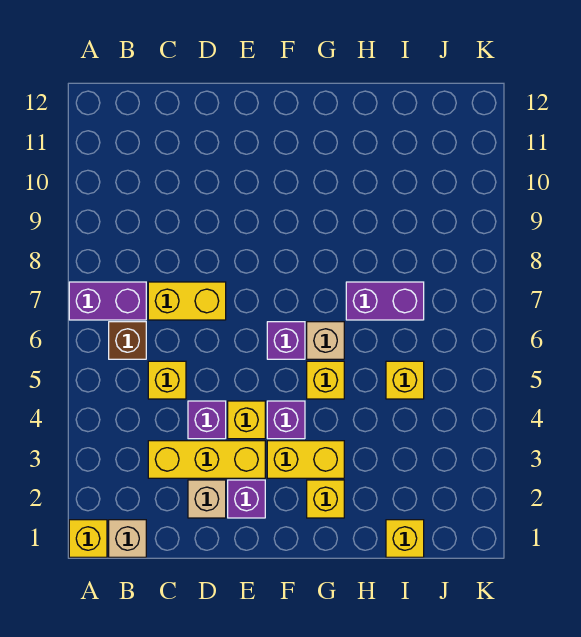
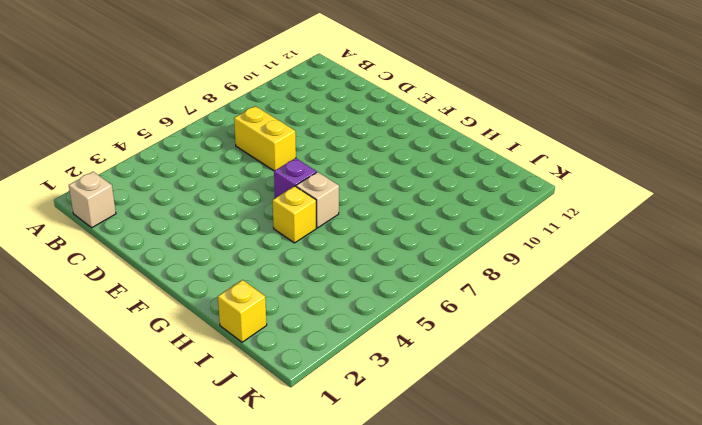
none -> yellow brick A1 level 1
none -> purple brick A7:B7 level 1
none -> brown brick B6 level 1

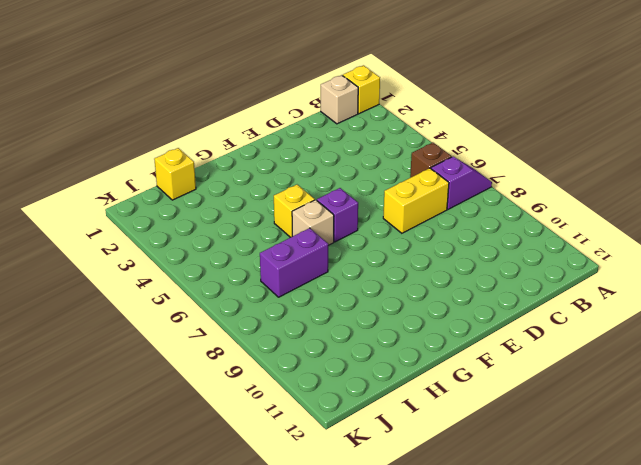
purple slope A7:B7 level 1 top B -> purple brick A7:B7 level 1
none -> yellow brick C3:E3 level 1
none -> yellow brick C5 level 1
none -> tan brick D2 level 1

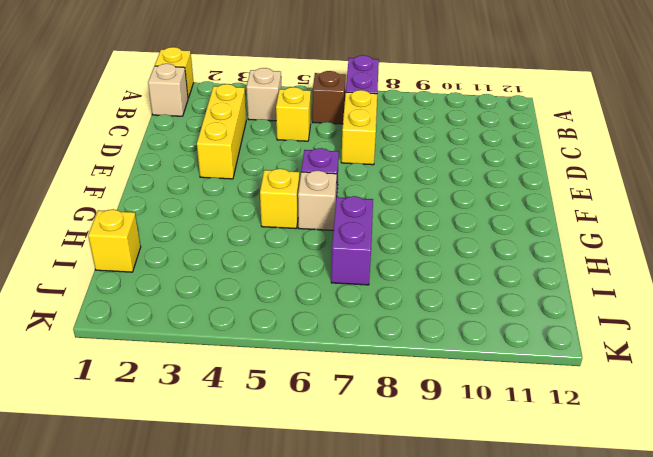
tan brick B4 level 1 -> tan brick D2 level 1
none -> purple brick D4 level 1
none -> purple brick E2 level 1
none -> yellow brick E4 level 1

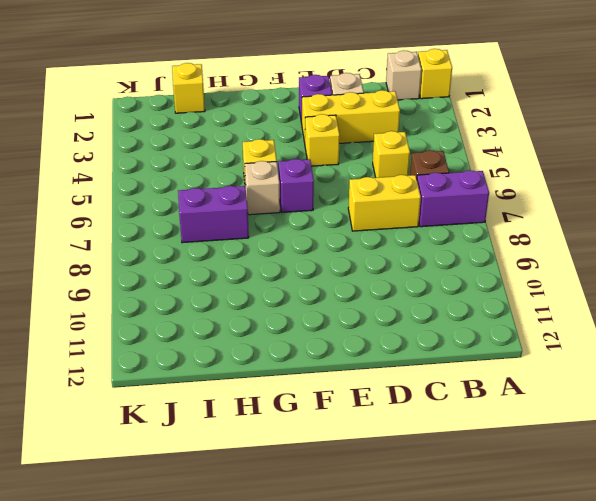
none -> purple brick D4 level 1
none -> yellow brick F3:G3 level 1
none -> purple brick F4 level 1

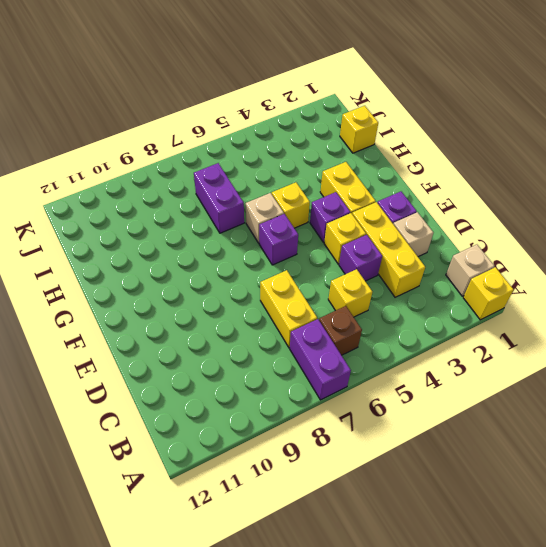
none -> yellow brick G2 level 1
none -> yellow brick I5 level 1

